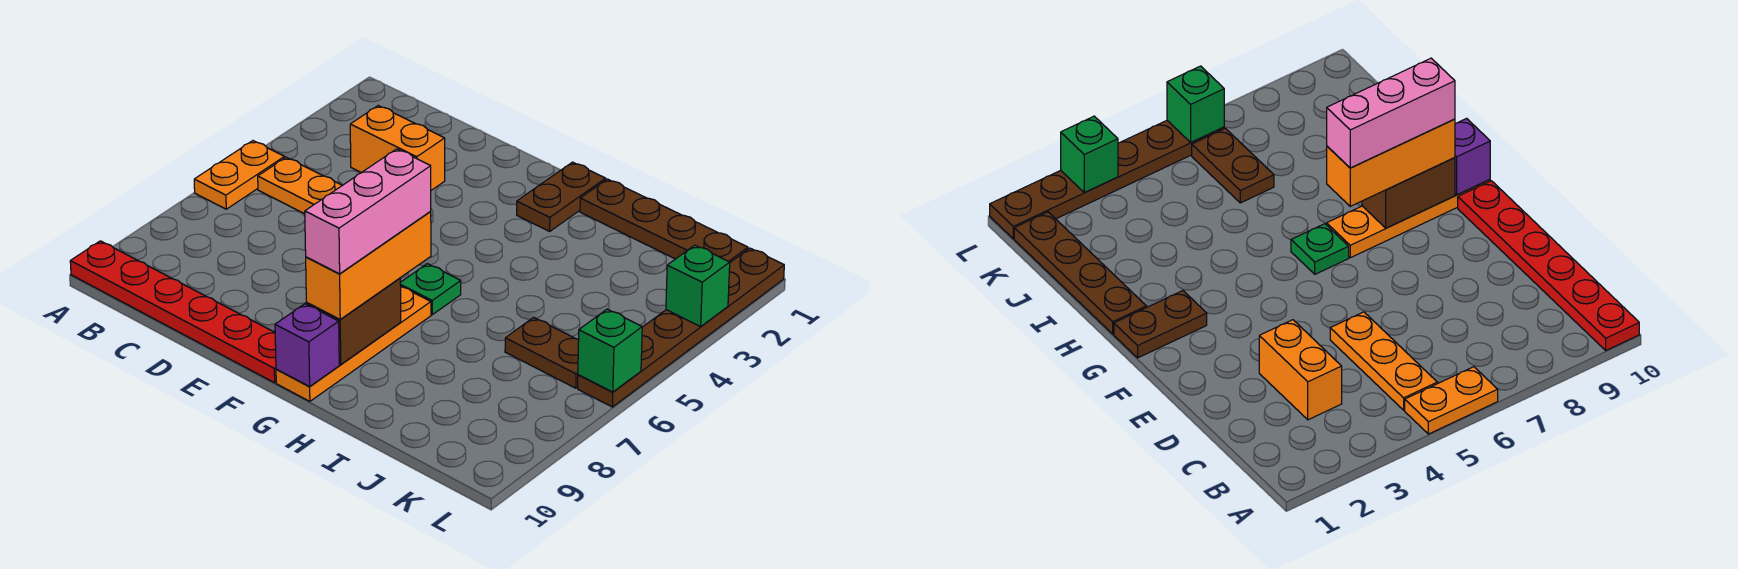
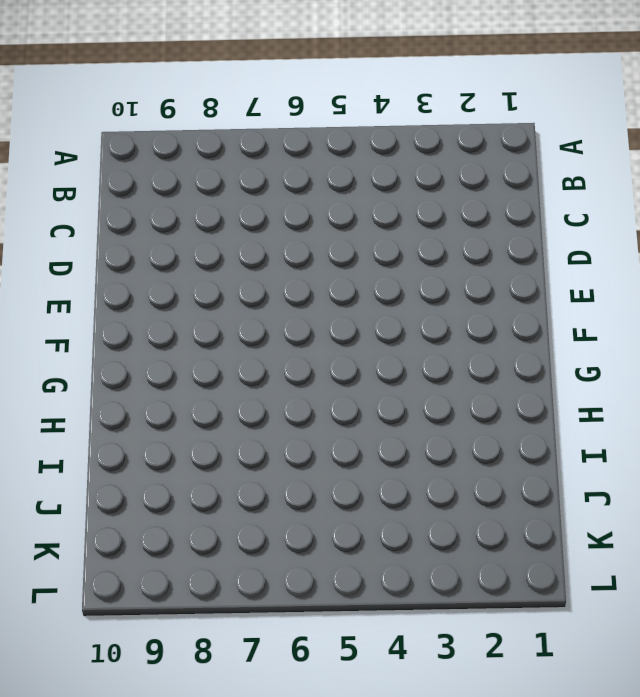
none -> orange plate A5:A6 level 1
none -> red plate A10:F10 level 1
none -> orange plate B5:D5 level 1

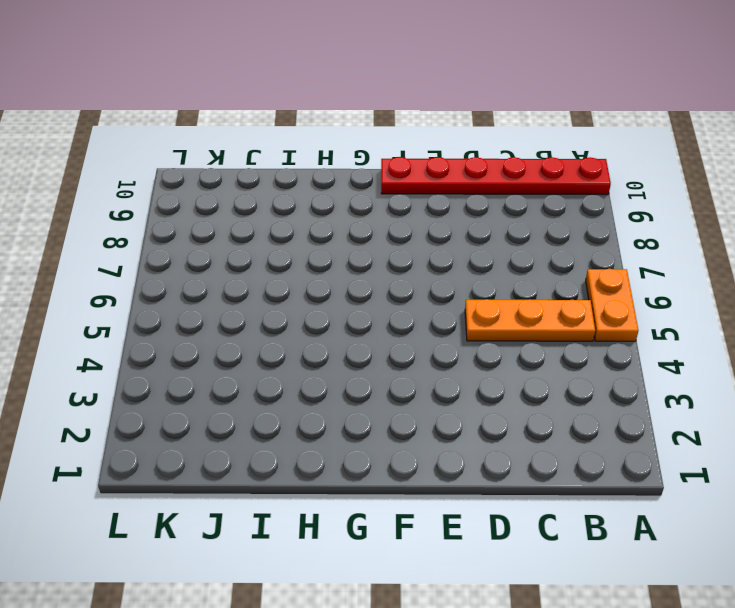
none -> orange brick C3:D3 level 1
none -> brown plate G1:G2 level 1
none -> green plate G6 level 1

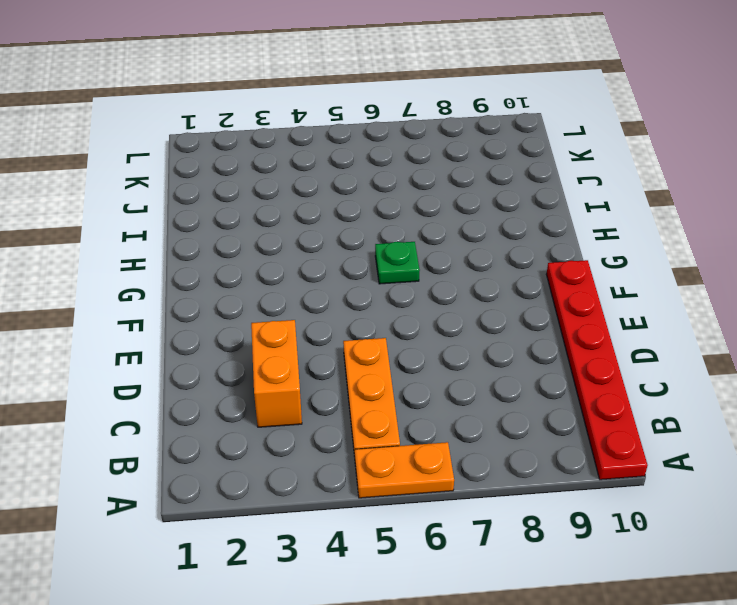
none -> brown plate G1:G2 level 1
none -> orange plate G7:G10 level 1
none -> brown plate H1:K1 level 1

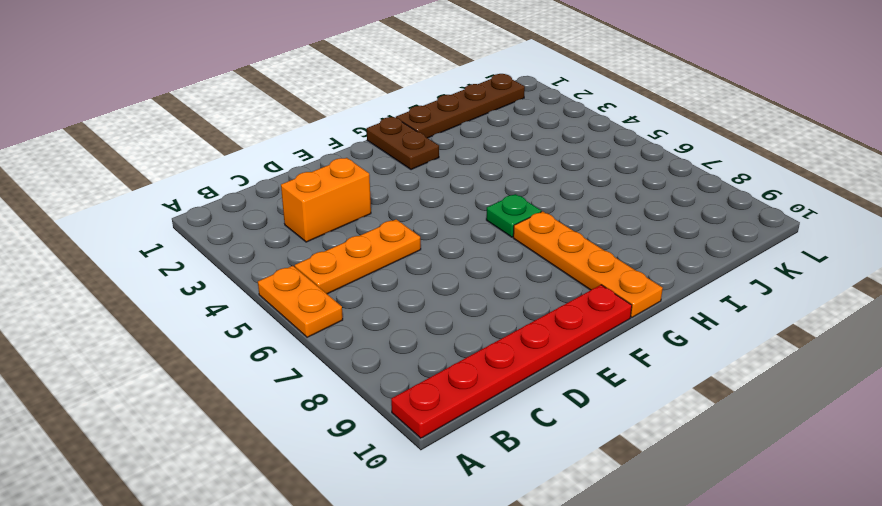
none -> brown plate J6:K6 level 1
none -> brown plate L1:L6 level 1
none -> brown brick G8:G9 level 2

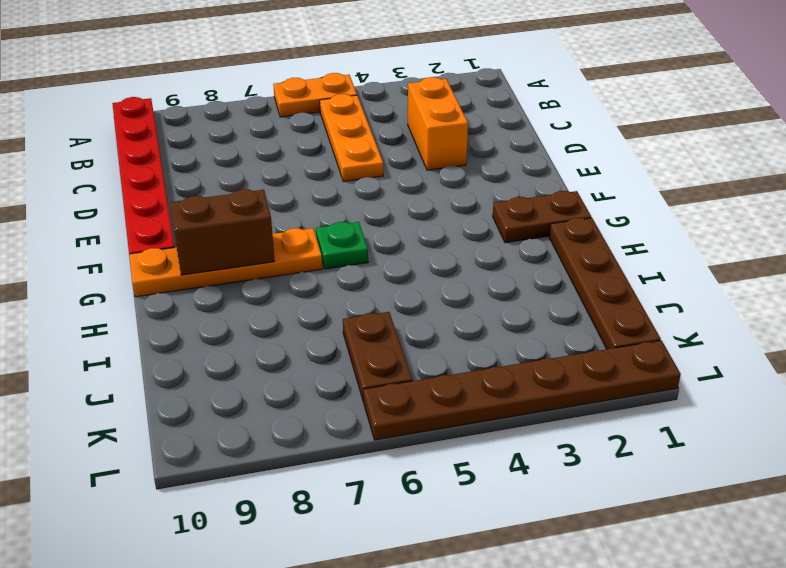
none -> purple brick G10 level 2
none -> green brick L3 level 2
none -> green brick L6 level 2

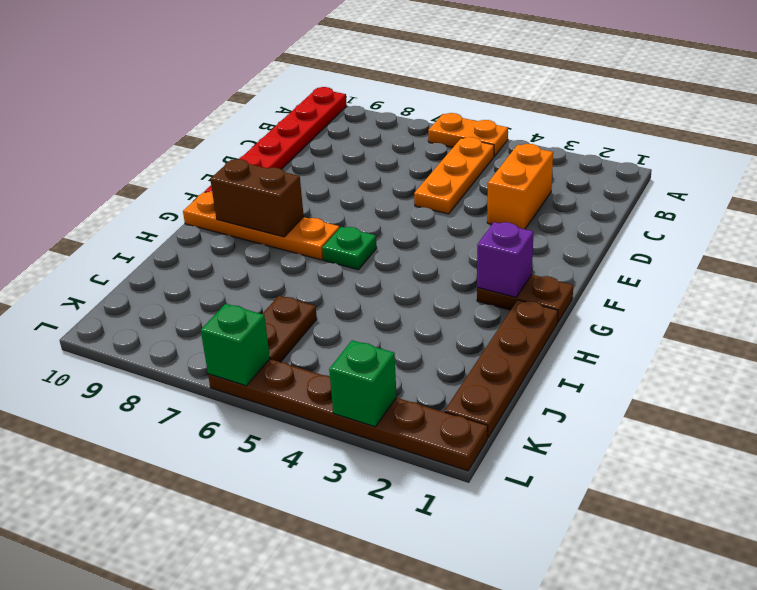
purple brick G2 level 2 -> purple brick G10 level 2
none -> orange brick G7:G9 level 3
none -> pink brick G7:G9 level 4

